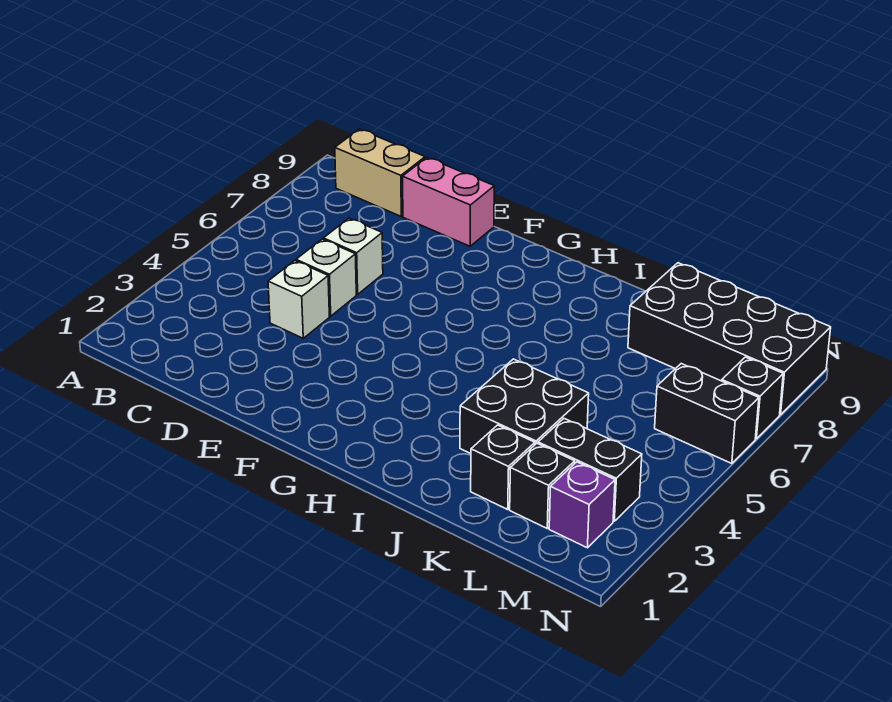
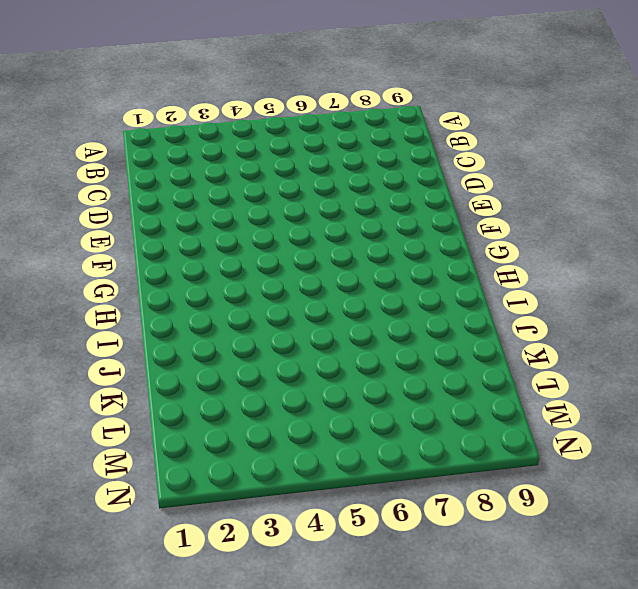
none -> tan brick B9:C9 level 1
none -> white brick D4 level 1
none -> white brick D5 level 1

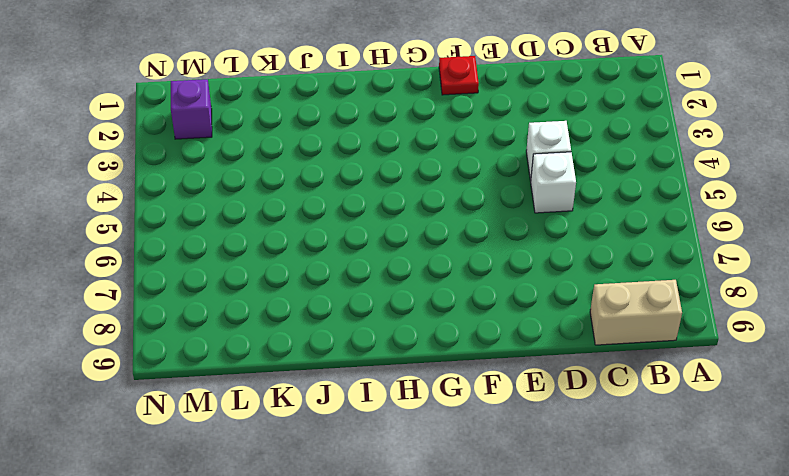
red plate F1 level 1 -> none
none -> white brick D6 level 1
none -> pink brick D9:E9 level 1
none -> black brick J3:K4 level 1

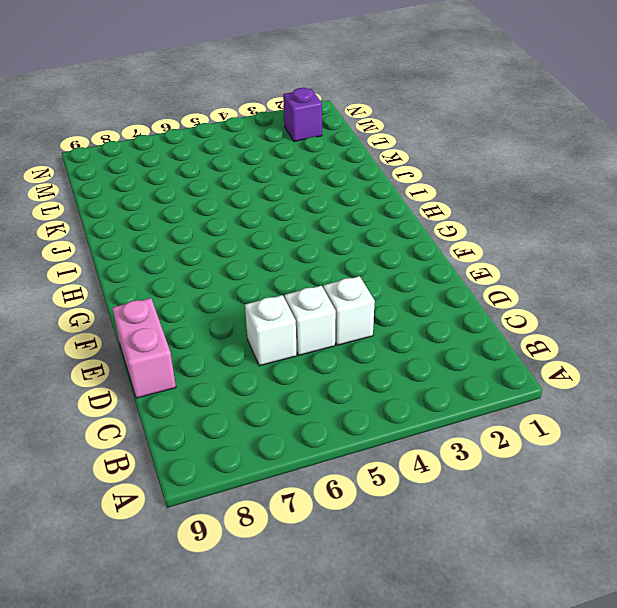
none -> tan brick B9:C9 level 1
none -> black brick J3:K4 level 1
none -> black brick K2 level 1

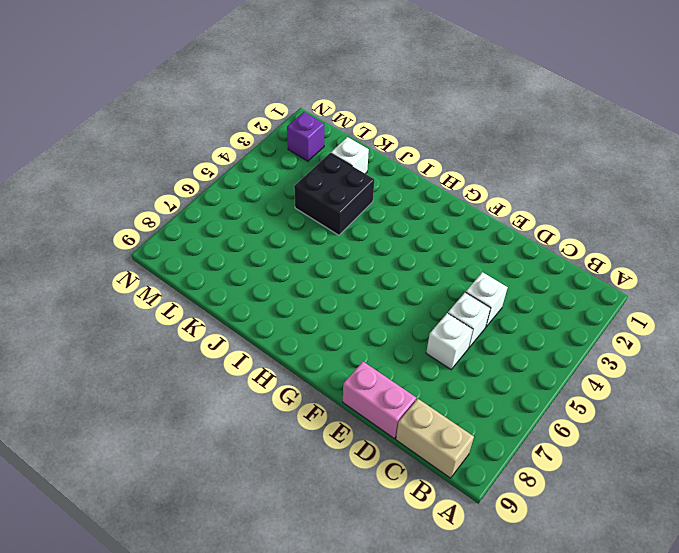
white brick K2 level 1 -> black brick K2 level 1
none -> black brick K8:N9 level 1
none -> black brick L2 level 1
none -> black brick L3:M3 level 1

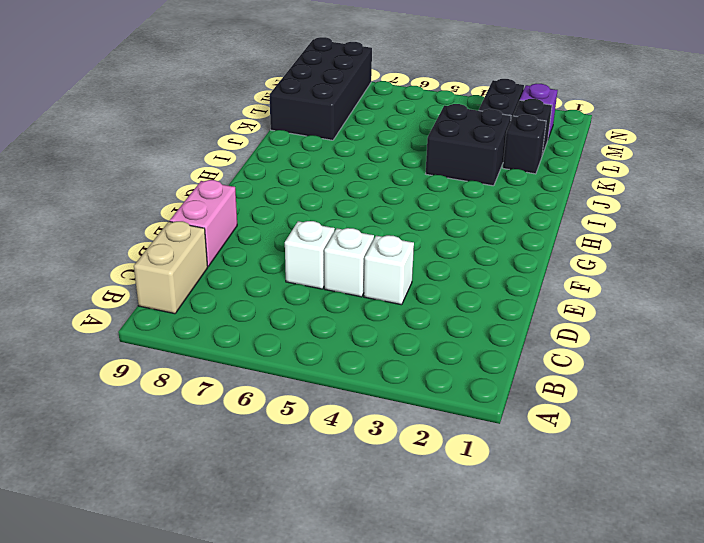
none -> black brick M6:N6 level 1
none -> black brick N7 level 1

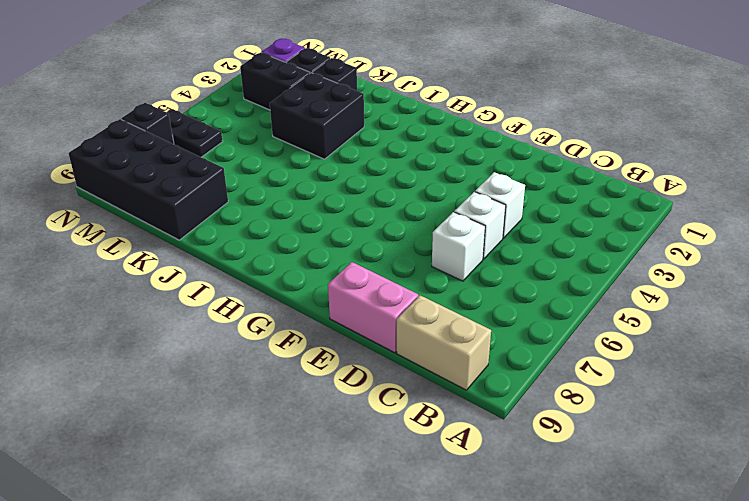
black plate M6:N6 level 1 -> black brick M6:N6 level 1

